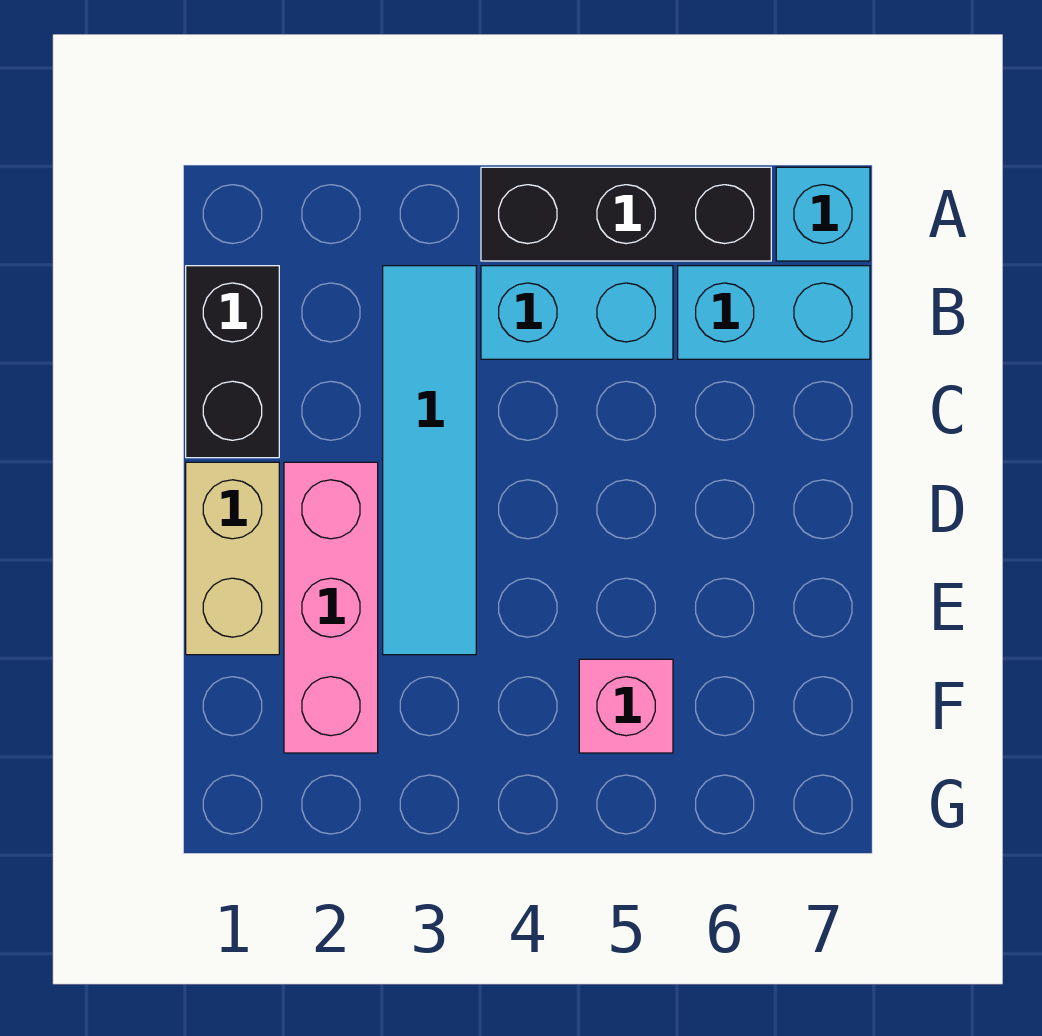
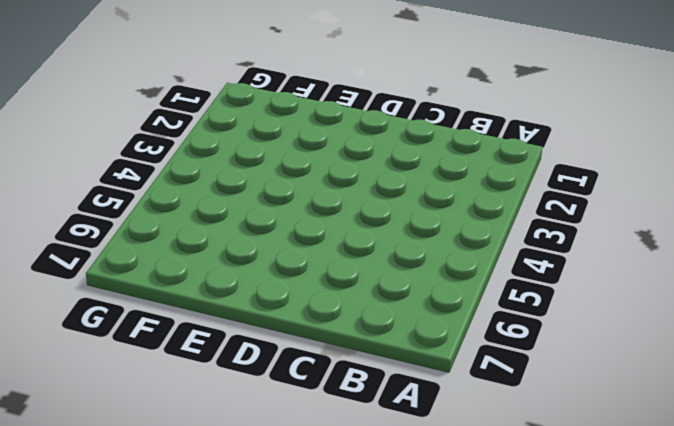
none -> black brick A4:A6 level 1
none -> cyan brick A7 level 1

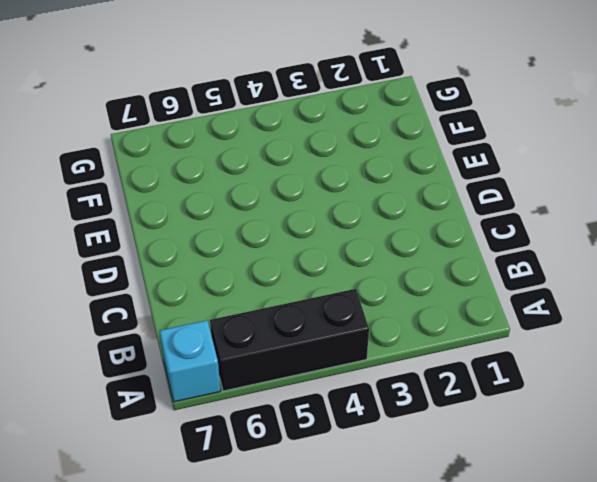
none -> black brick B1:C1 level 1
none -> cyan tile B3:E3 level 1

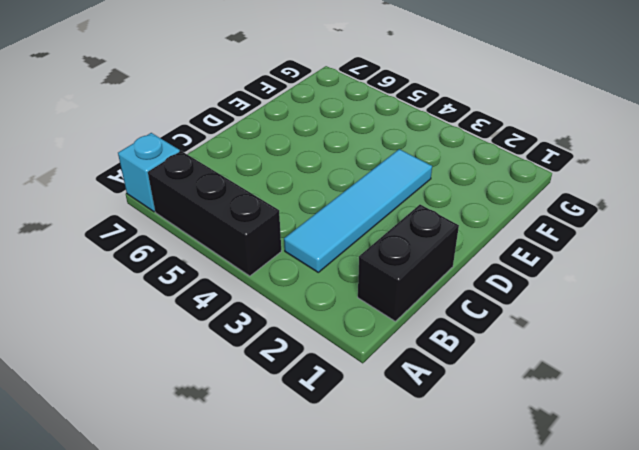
none -> cyan brick B4:B5 level 1
none -> cyan brick B6:B7 level 1

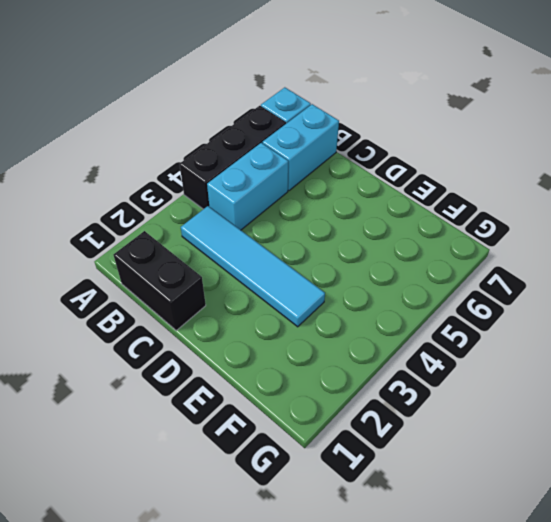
none -> tan brick D1:E1 level 1
none -> pink brick D2:F2 level 1

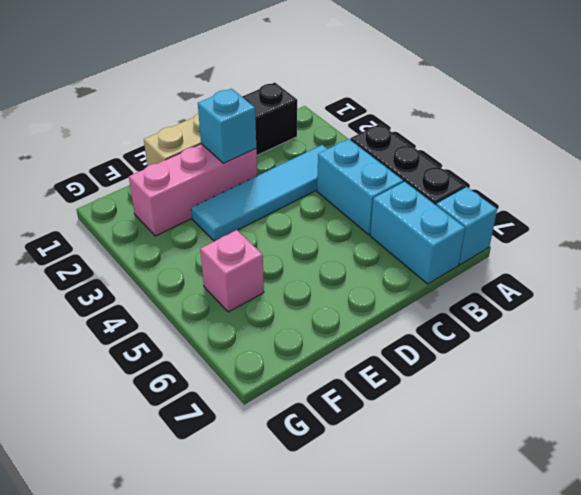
cyan brick D2 level 2 -> none

